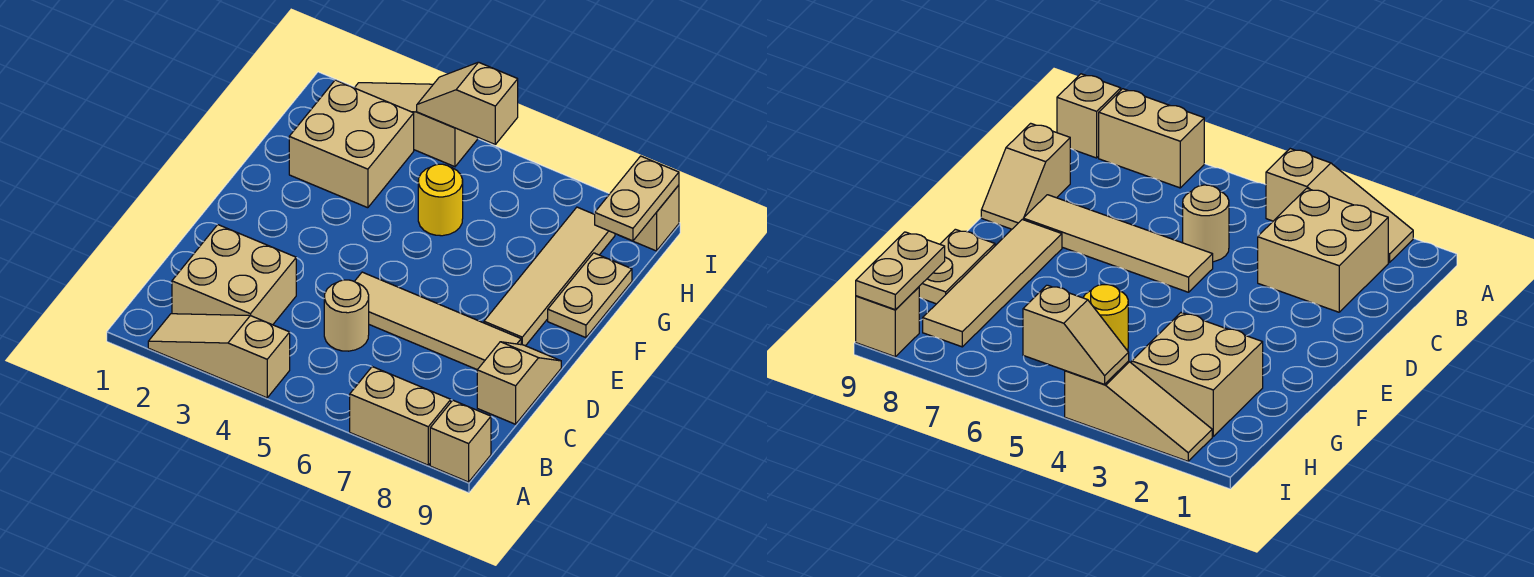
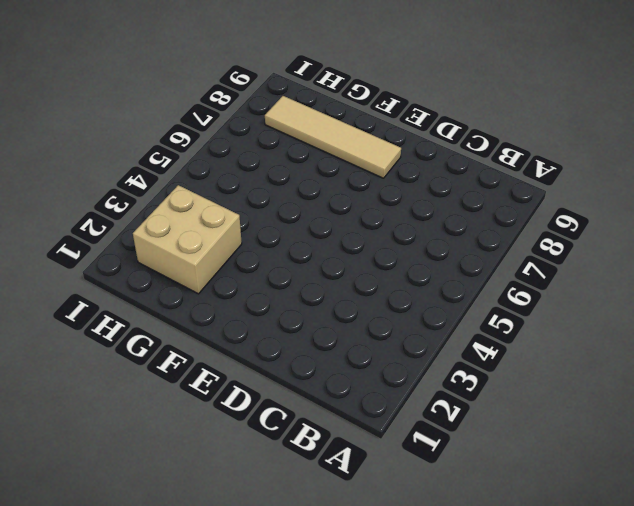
none -> tan slope A2:A4 level 1 top 4
none -> tan brick A7:A8 level 1
none -> tan brick A9 level 1

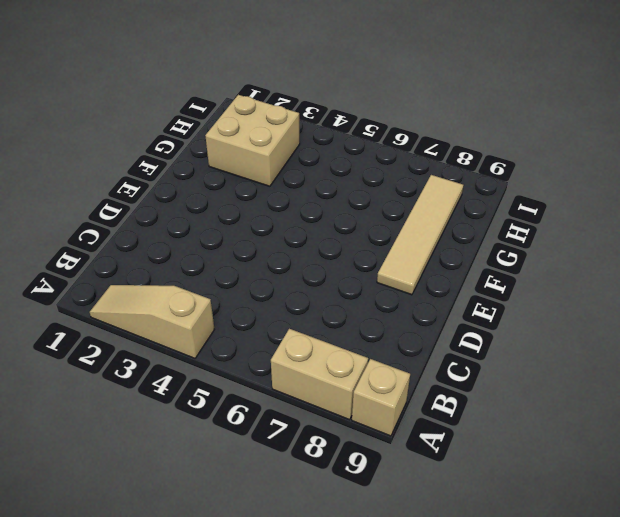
none -> tan brick B2:C3 level 1
none -> tan round brick C5 level 1
none -> tan slope C9:D9 level 1 top C

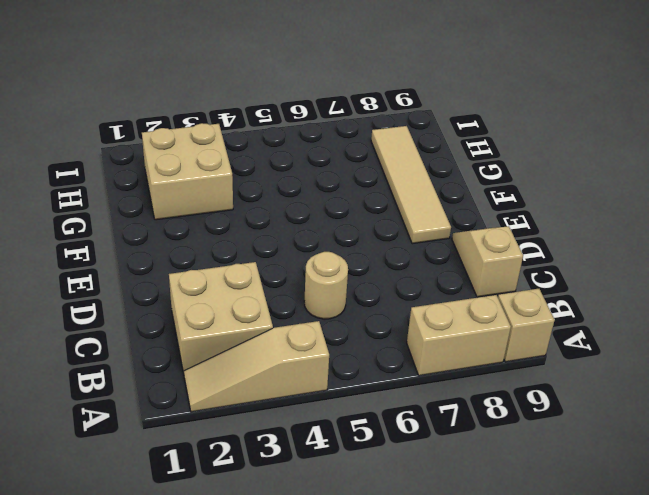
none -> tan tile D5:D8 level 1
none -> tan plate F9:G9 level 1
none -> yellow round brick G5 level 1

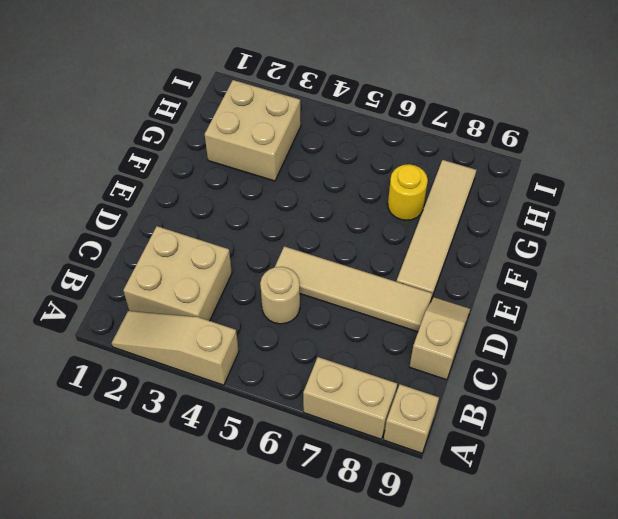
yellow round brick G7 level 1 -> yellow round brick G5 level 1
none -> tan plate F9:G9 level 1
none -> tan slope I2:I4 level 1 top 4
none -> tan brick I9 level 1

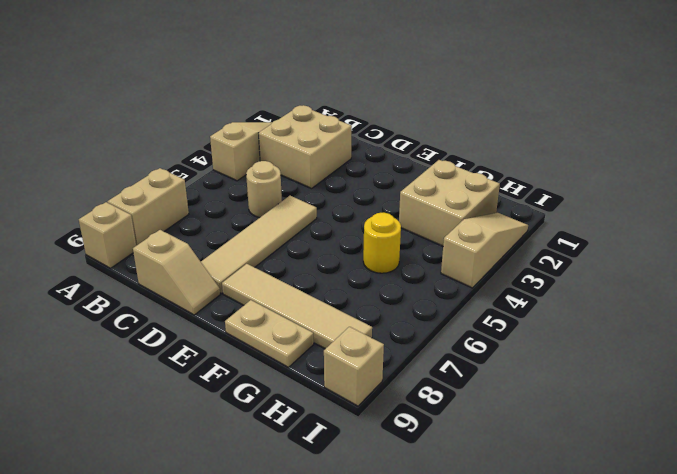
none -> tan plate H9:I9 level 2
none -> tan slope I4:I5 level 2 top 5

